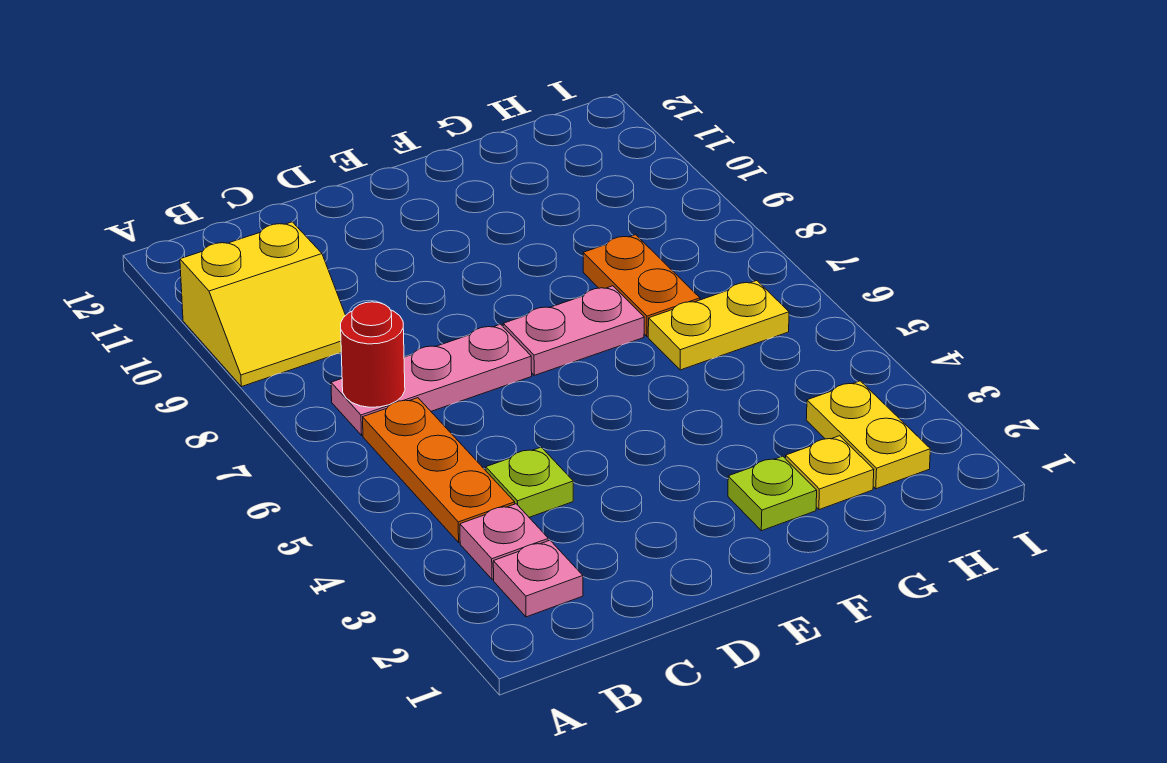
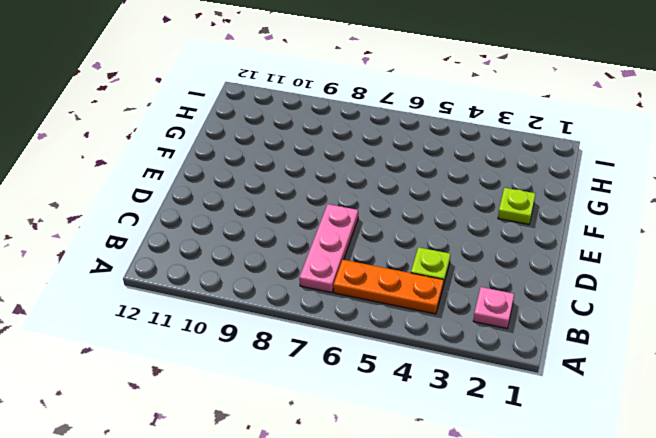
none -> yellow slope A9:B10 level 1 top 10
none -> pink plate B3 level 1
none -> pink plate E7:F7 level 1

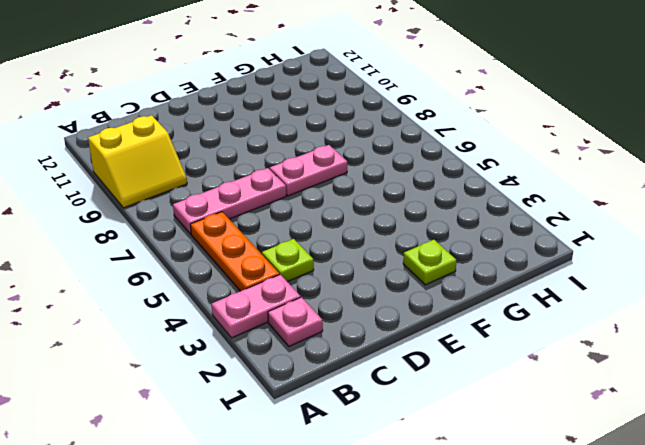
pink plate A3:B3 level 1 -> pink plate B3 level 1
none -> yellow plate G2 level 1
none -> yellow plate G6:H6 level 1
none -> orange plate G7:G8 level 1

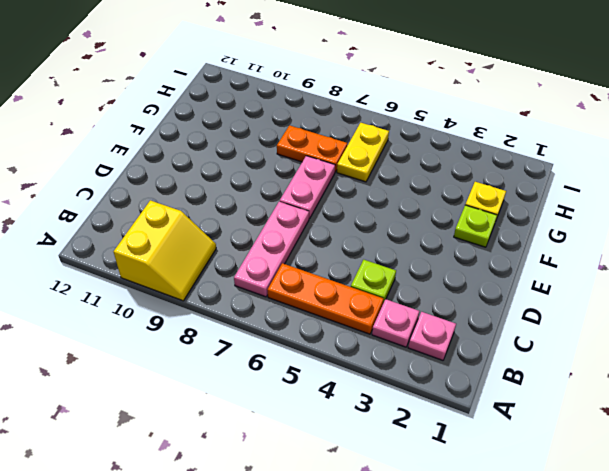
none -> yellow plate H2:H3 level 1
none -> red round brick B7 level 2

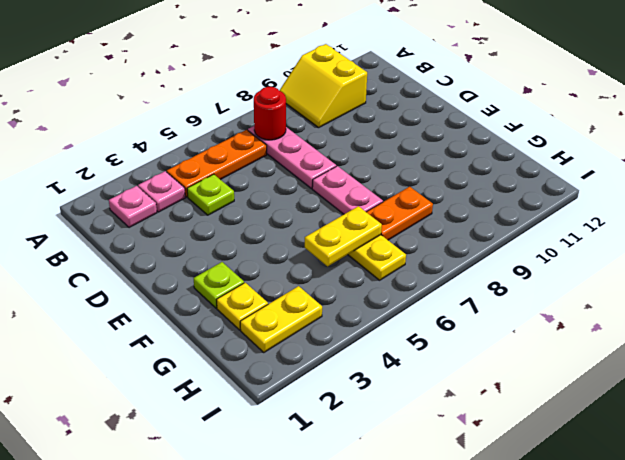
yellow plate G5:G6 level 2 -> none

